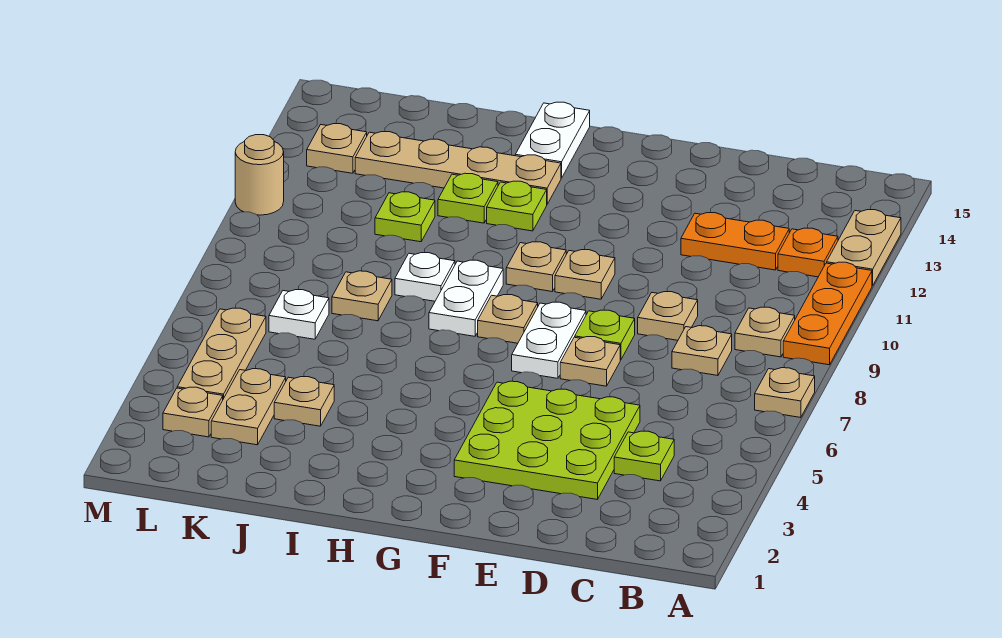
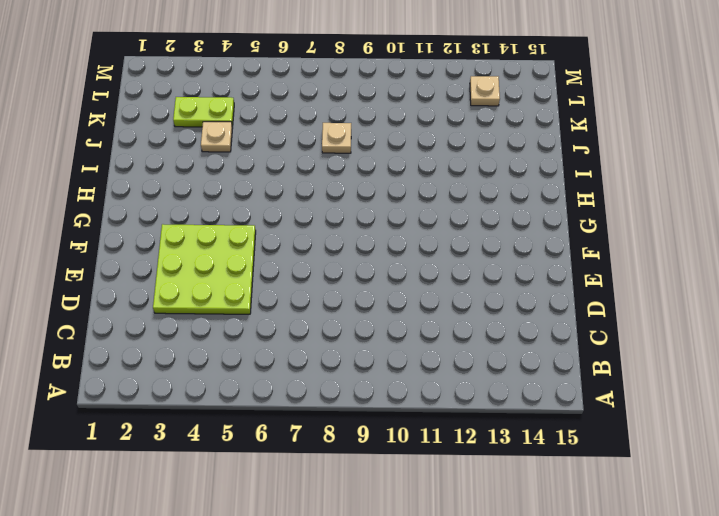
lime plate K3:K4 level 1 -> tan plate K3:K4 level 1
none -> tan plate A7 level 1
none -> orange plate A9:A11 level 1
none -> tan plate A12:A13 level 1
none -> tan plate B9 level 1

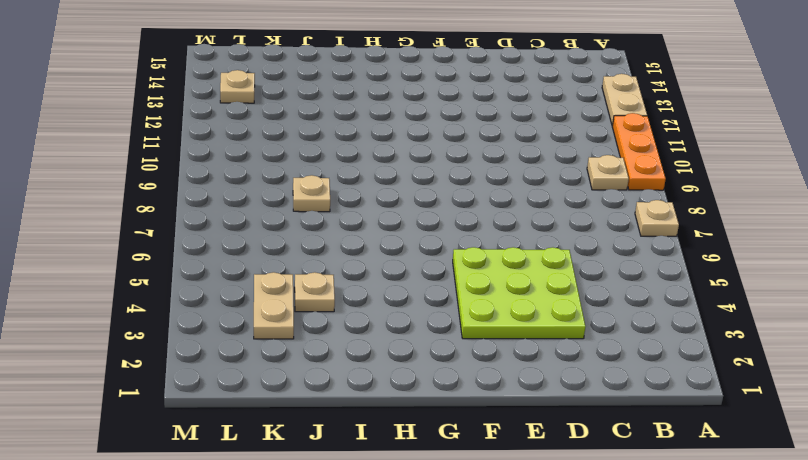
none -> orange plate B12 level 1
none -> lime plate C4 level 1
none -> tan plate C8 level 1
none -> orange plate C12:D12 level 1

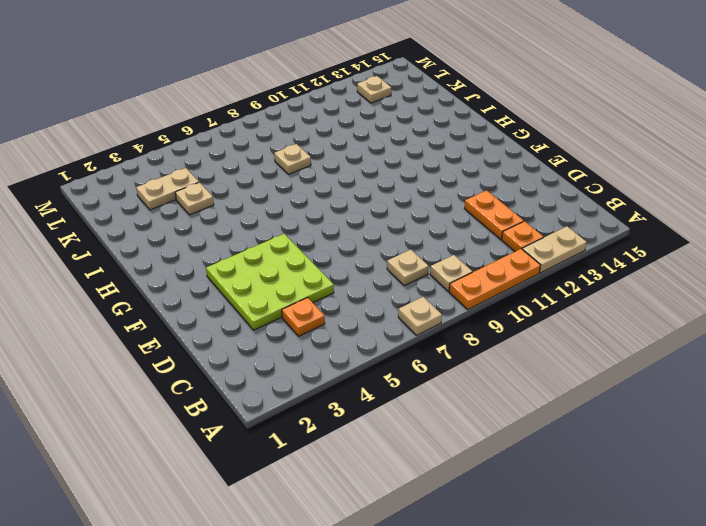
orange plate C4 level 1 -> lime plate C4 level 1
none -> tan plate D9 level 1
none -> tan plate E7 level 1
none -> lime plate E8 level 1
none -> white plate F7:F8 level 1

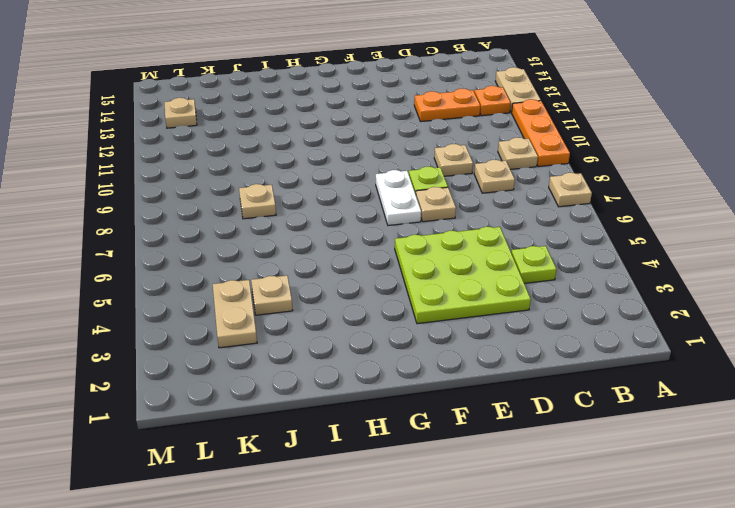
none -> tan plate F10 level 1
none -> tan plate G8 level 1
none -> tan plate G10 level 1
none -> white plate H8:H9 level 1

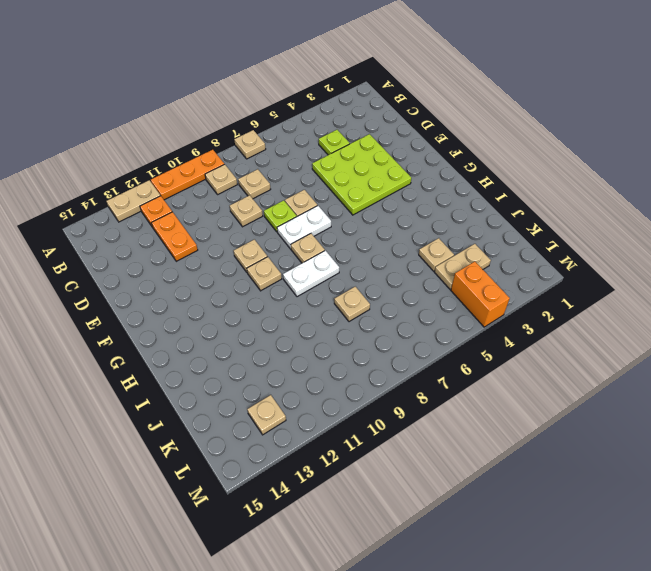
orange brick L4:M4 level 1 -> tan plate L4:L6 level 1
none -> lime plate H12 level 1
none -> tan plate H13:K13 level 1
none -> white plate H14:H15 level 1
none -> white plate I9 level 1

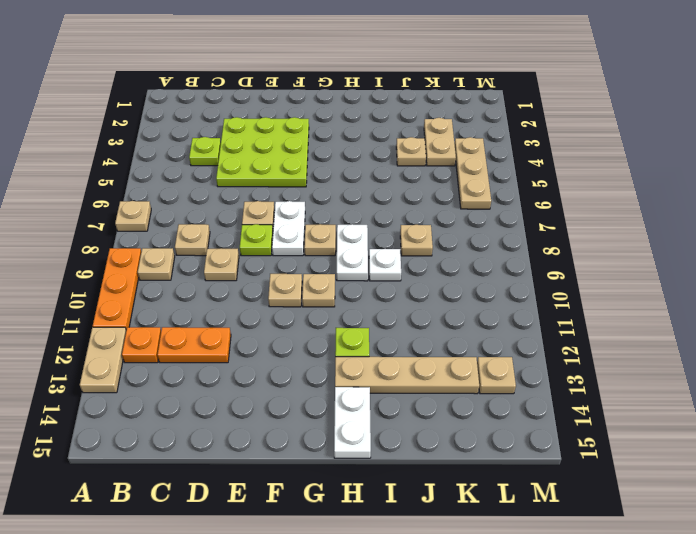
none -> lime plate I12 level 1
none -> lime plate J11 level 1
none -> white plate K7 level 1
none -> tan plate L3 level 1

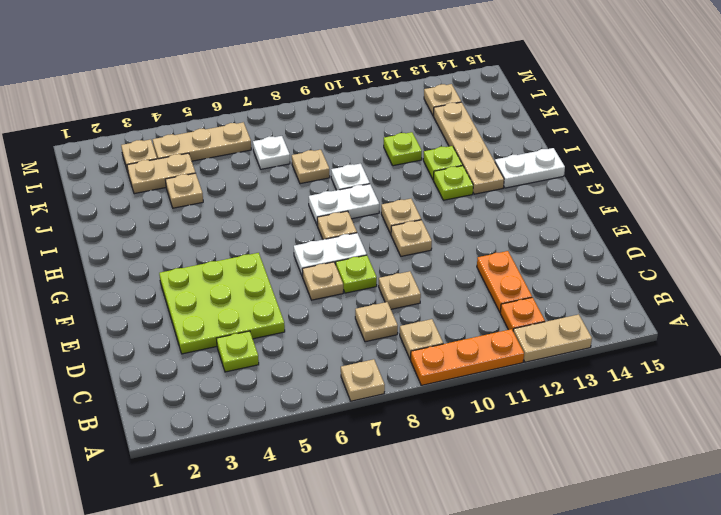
none -> tan round brick M11 level 1

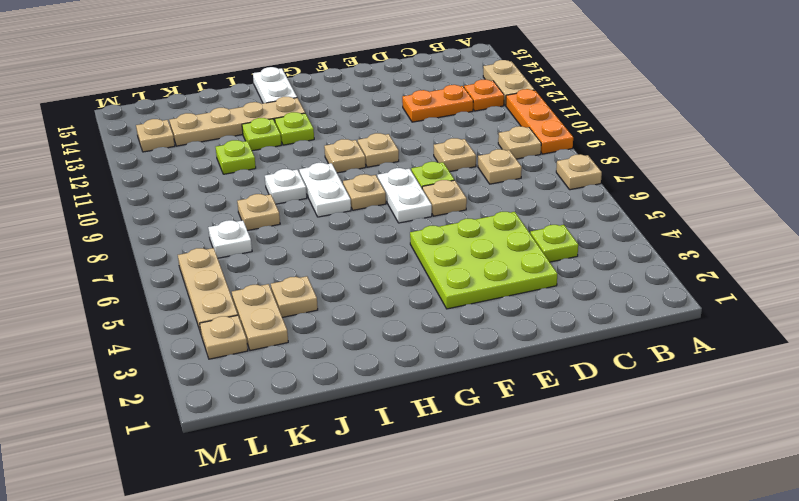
none -> tan round brick M11 level 1

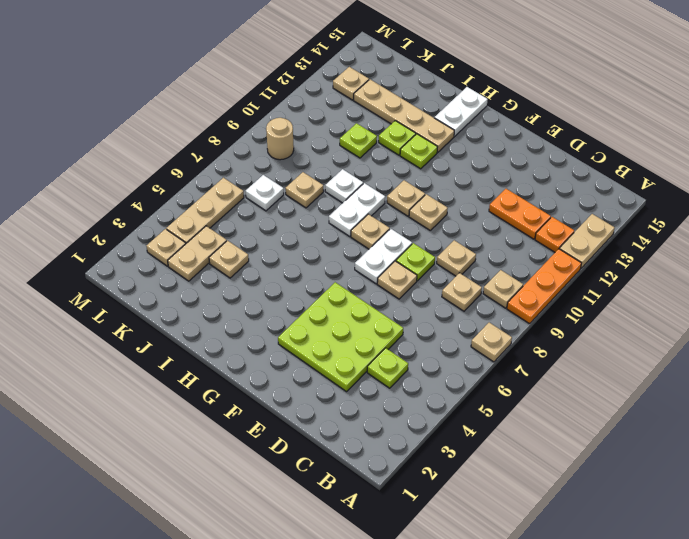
tan round brick L9 level 1 -> tan round brick M11 level 1

